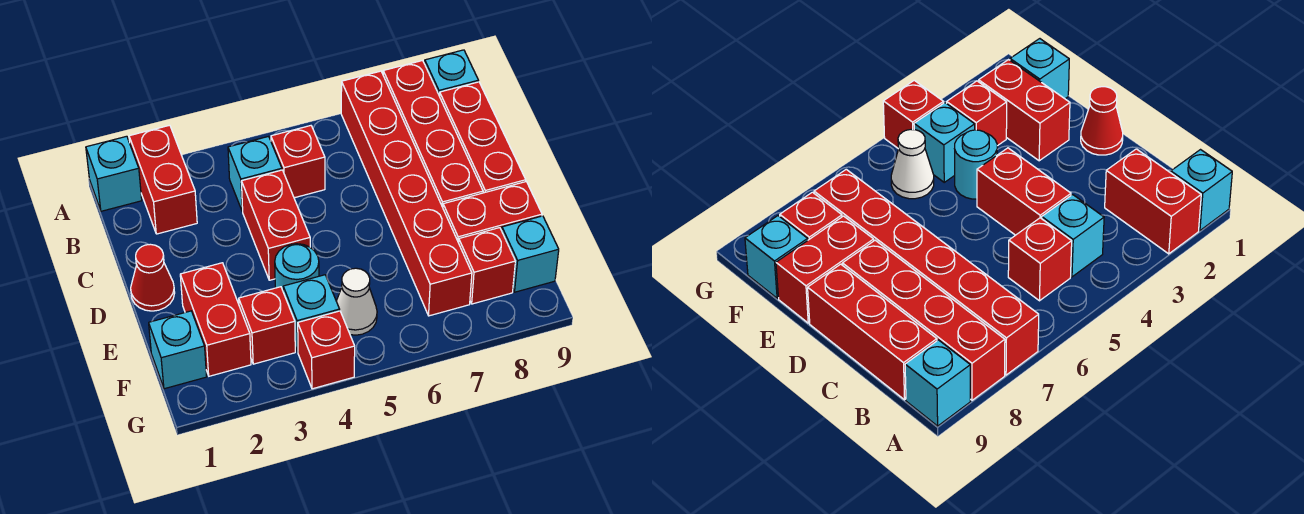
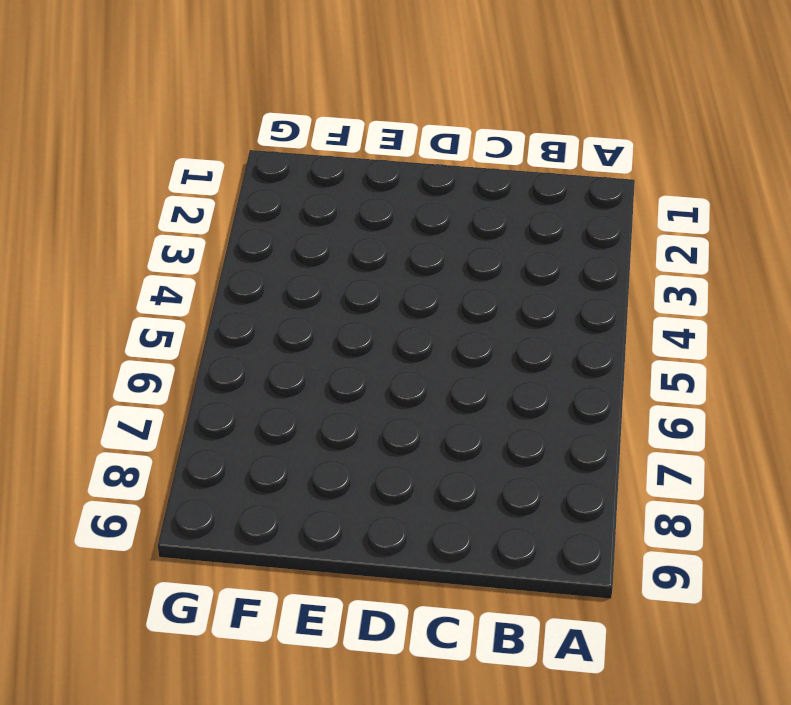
none -> cyan brick A1 level 1
none -> red brick A2:B2 level 1
none -> red brick A7:F7 level 1

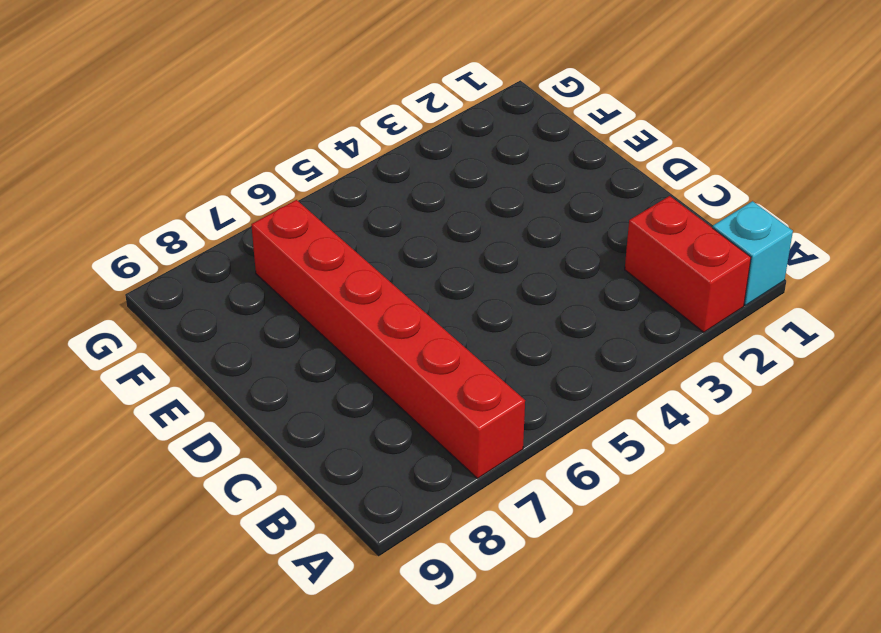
none -> red brick A8:D8 level 1
none -> cyan brick A9 level 1
none -> cyan brick B4 level 1

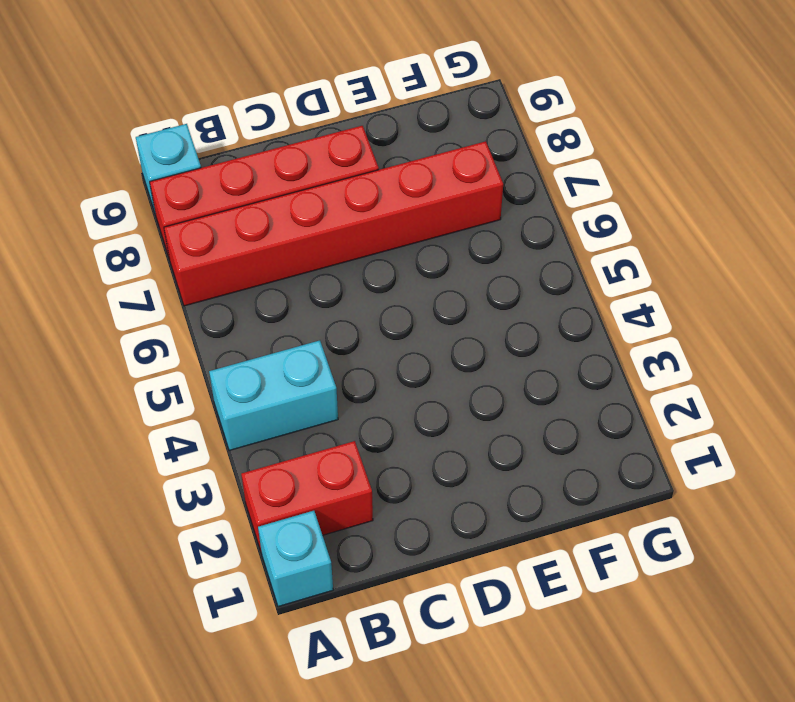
cyan brick A4:B4 level 1 -> cyan brick B4 level 1
none -> red brick B5 level 1
none -> red brick B9:D9 level 1
none -> red brick C4:D4 level 1

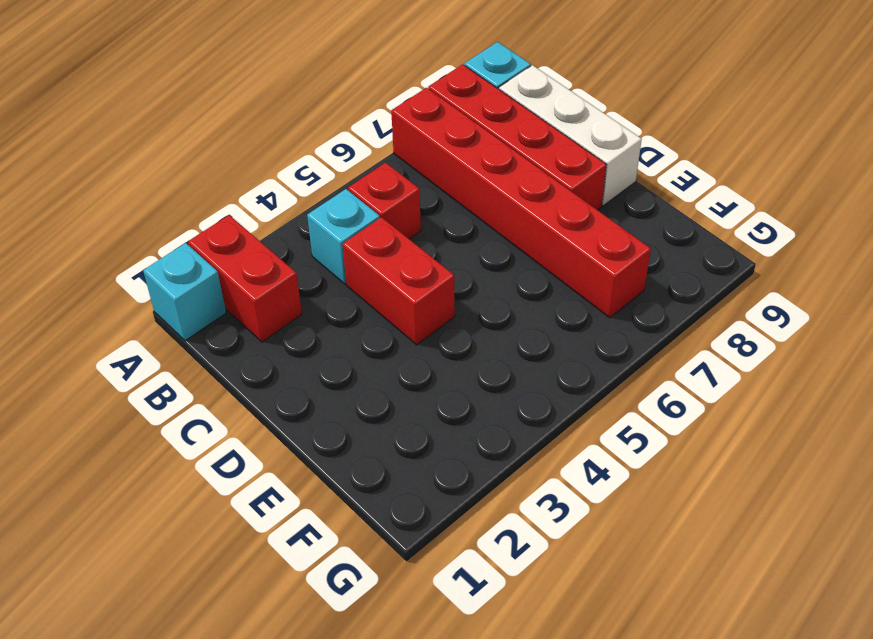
white brick B9:D9 level 1 -> red brick B9:D9 level 1
none -> red cone D1 level 1
none -> red brick E2:F2 level 1
none -> cyan round brick E4 level 1

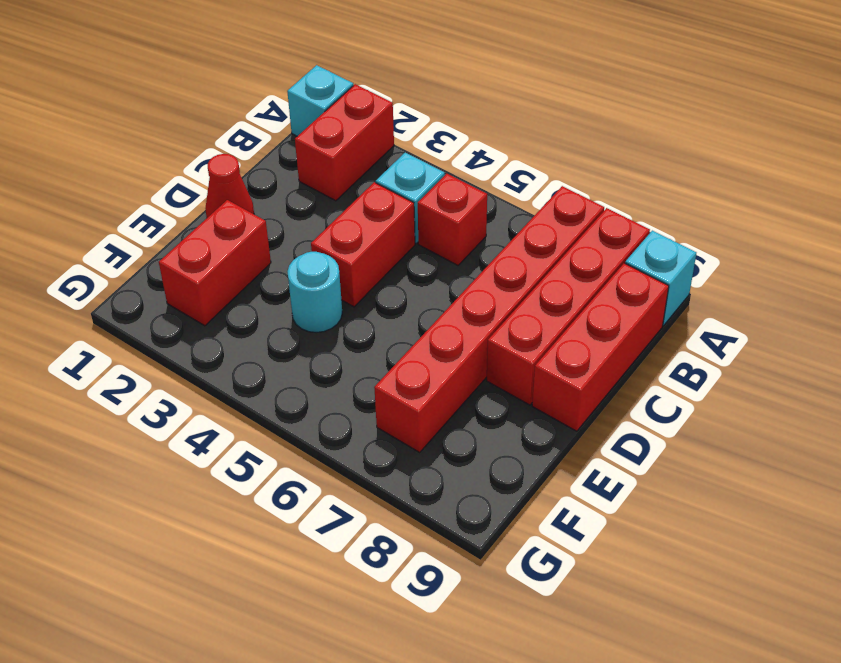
none -> red brick E8:E9 level 1
none -> cyan brick F1 level 1
none -> red brick F3 level 1

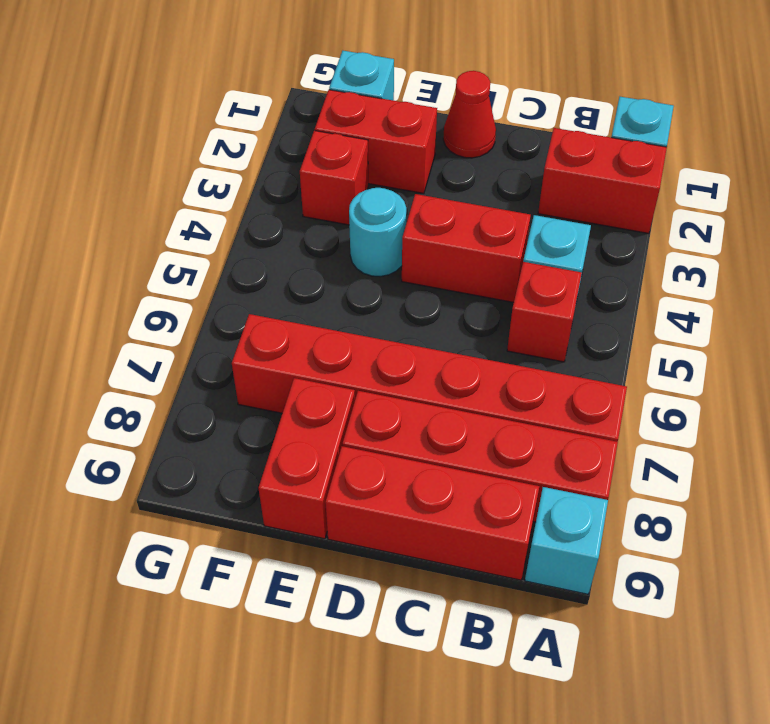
none -> cyan brick F4 level 1
none -> white cone F5 level 1
none -> red brick F8 level 1

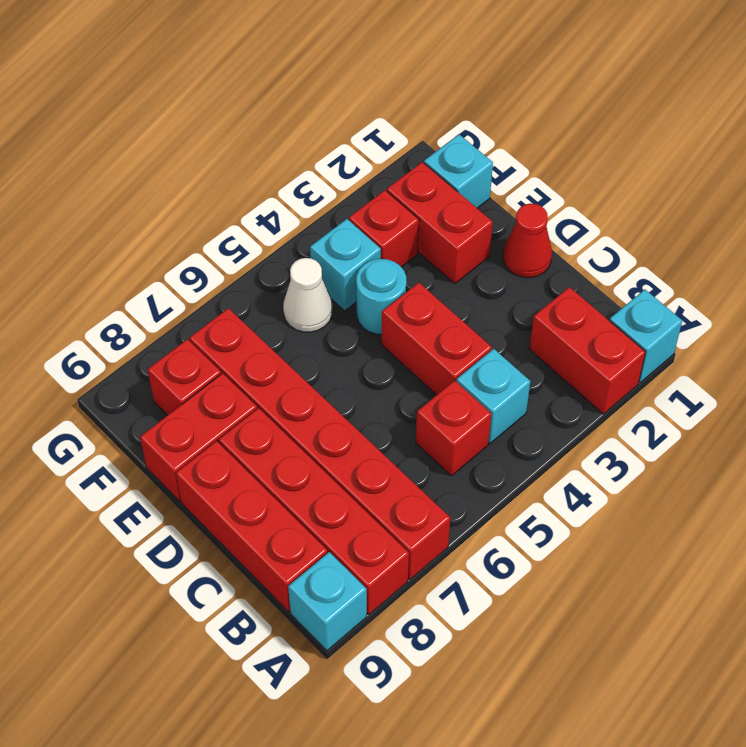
none -> cyan brick F9 level 1
none -> red brick G4 level 1

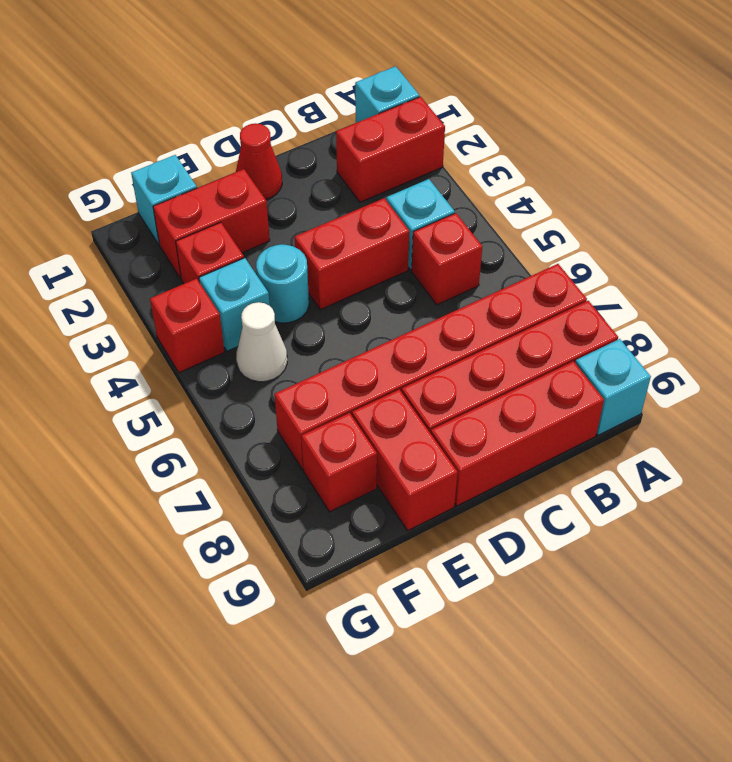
none -> cyan brick F9 level 1

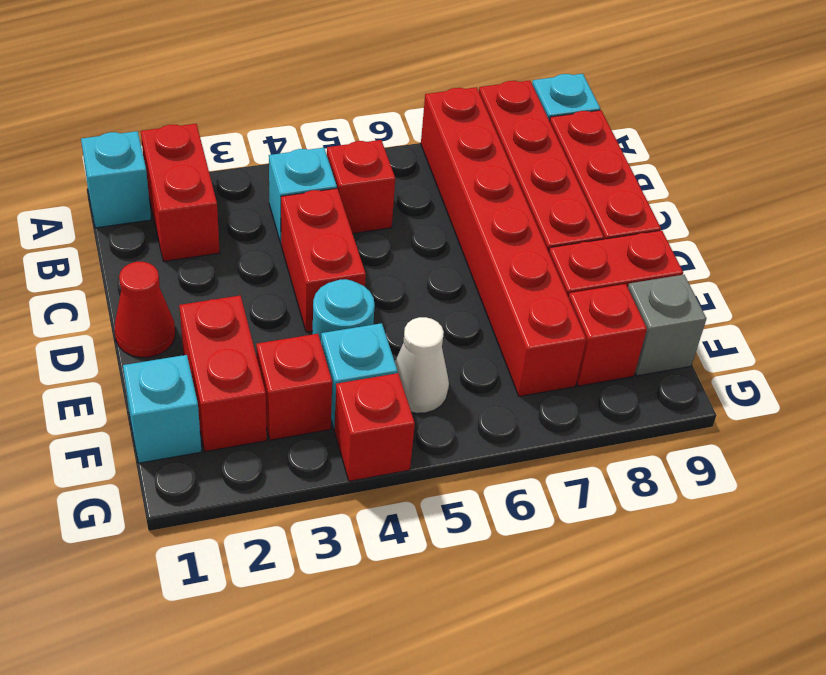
grey brick F9 level 1 -> cyan brick F9 level 1

